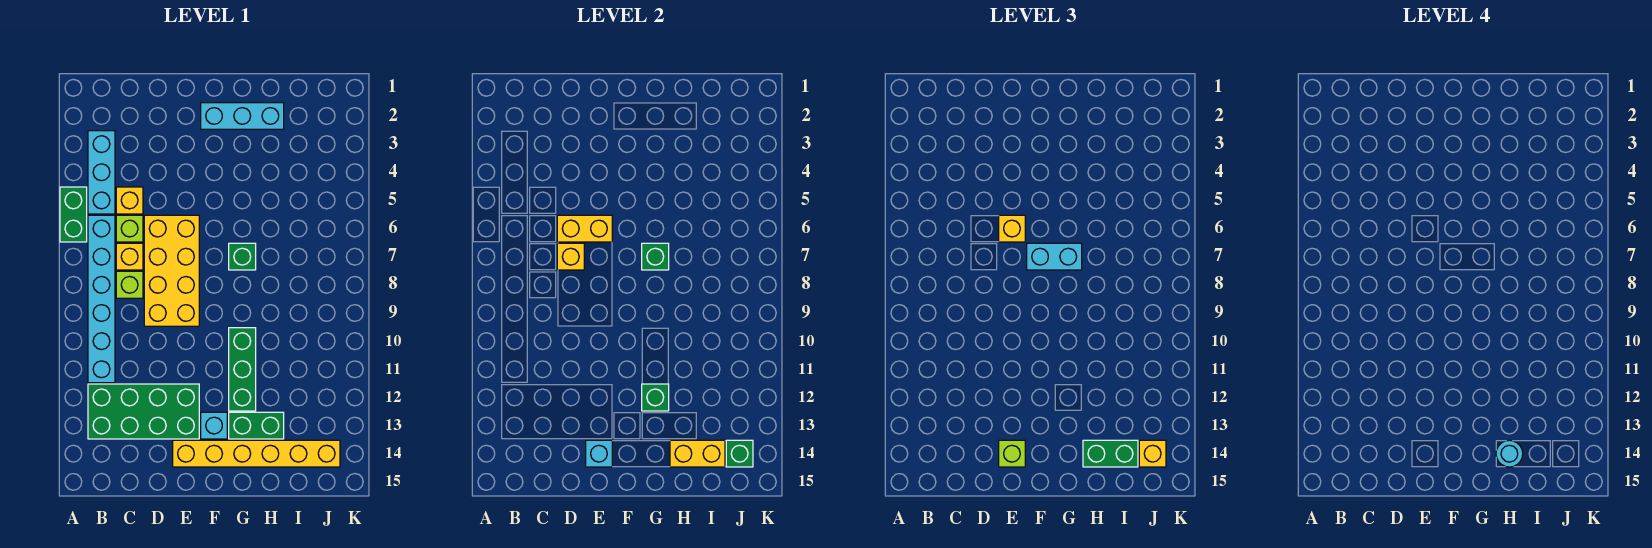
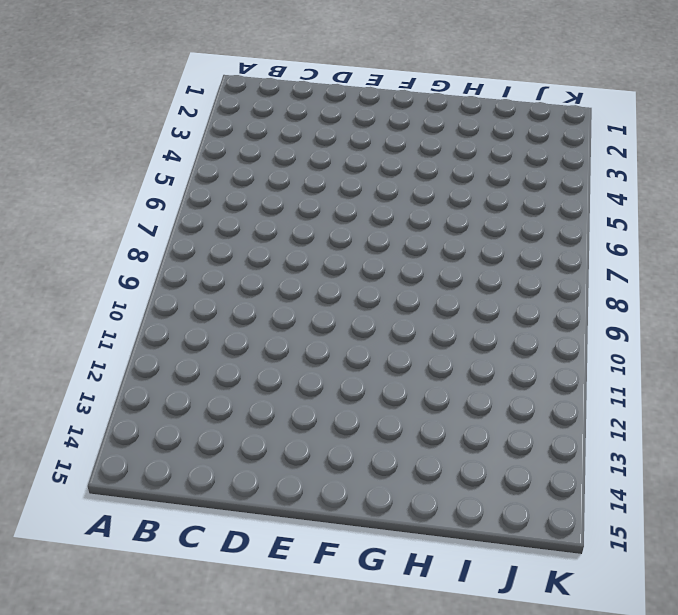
none -> green brick A5:A6 level 1
none -> cyan brick B3:B5 level 1
none -> cyan brick B6:B11 level 1

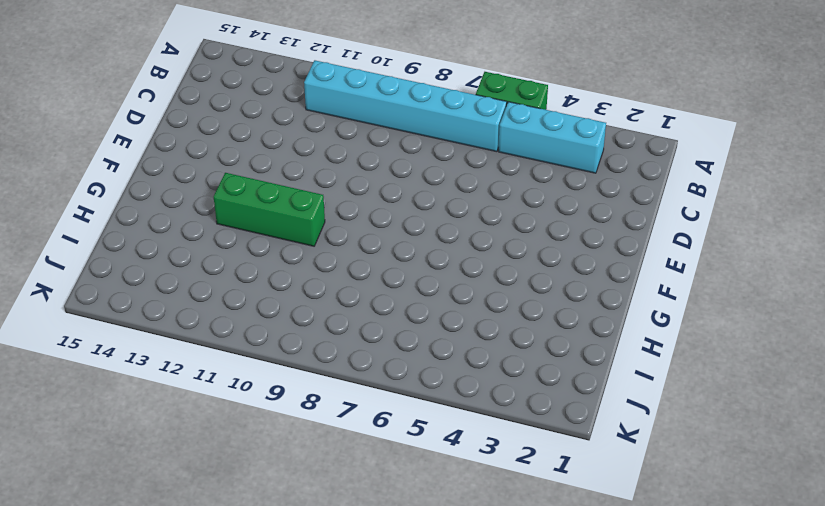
none -> green brick B12:E13 level 1
none -> yellow brick C5 level 1
none -> lime brick C6 level 1

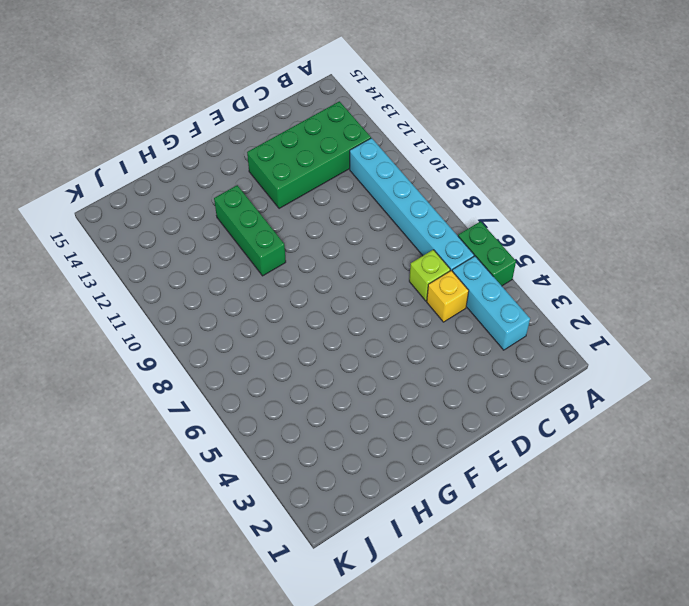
none -> yellow brick C7 level 1
none -> lime brick C8 level 1
none -> yellow brick D6:E9 level 1

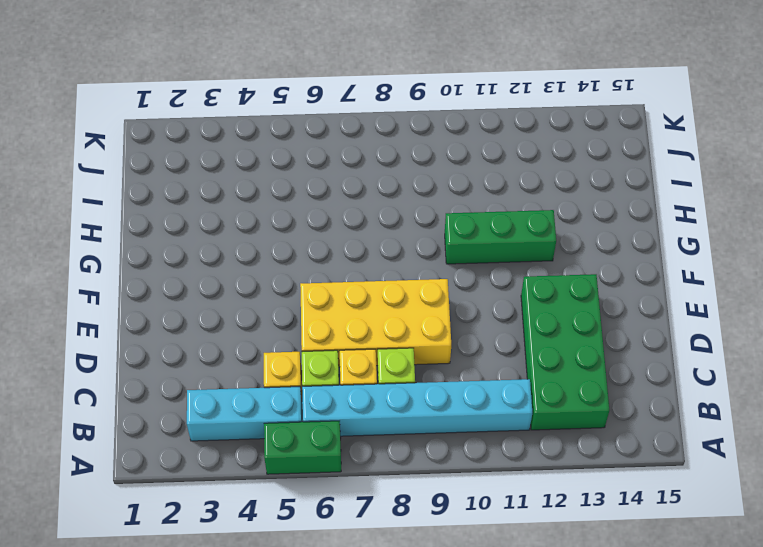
none -> yellow brick E14:J14 level 1
none -> cyan brick F2:H2 level 1
none -> cyan brick F13 level 1

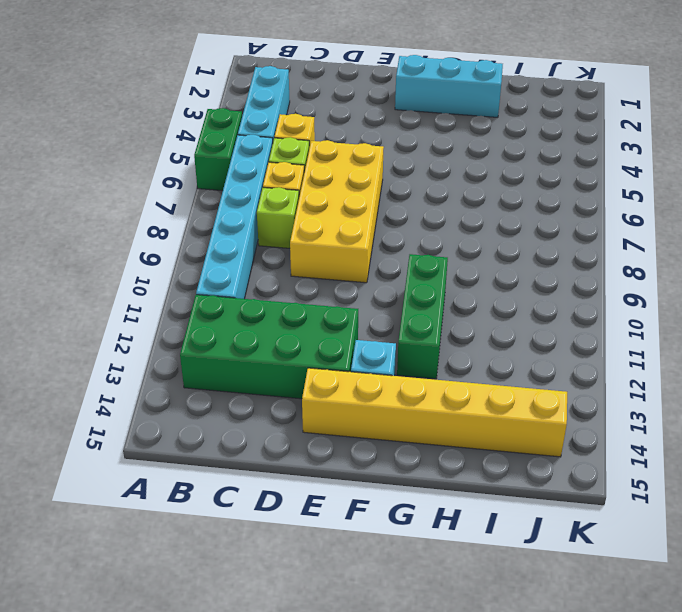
none -> green brick G7 level 1
none -> green brick G13:H13 level 1
none -> yellow brick D6:E6 level 2

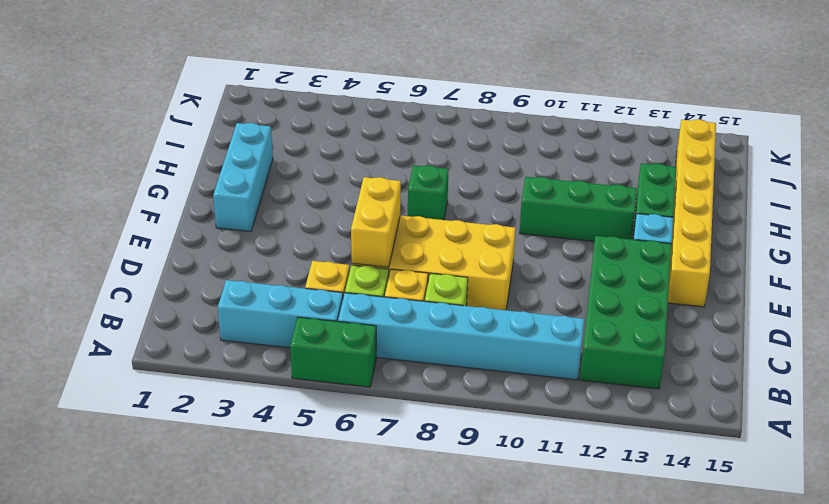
none -> yellow brick D7 level 2
none -> cyan brick E14 level 2
none -> green brick G7 level 2

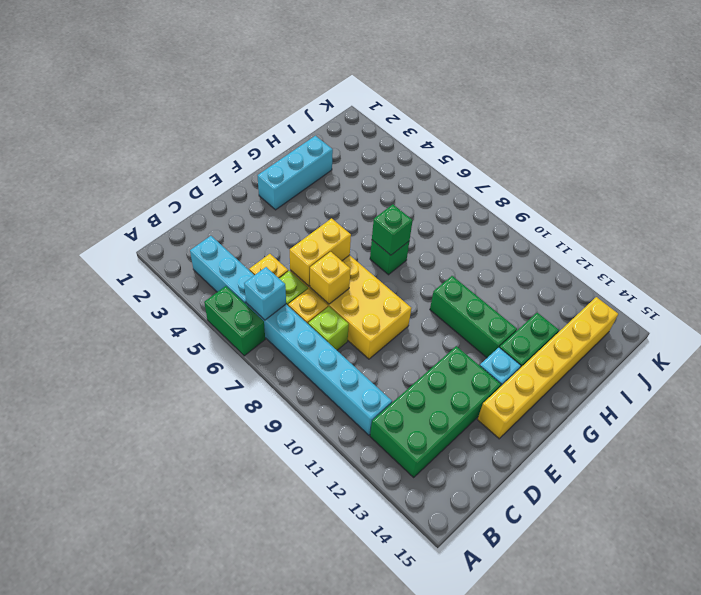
cyan brick B6 level 2 -> cyan brick E14 level 2
none -> green brick G12 level 2
none -> yellow brick H14:I14 level 2
none -> green brick J14 level 2

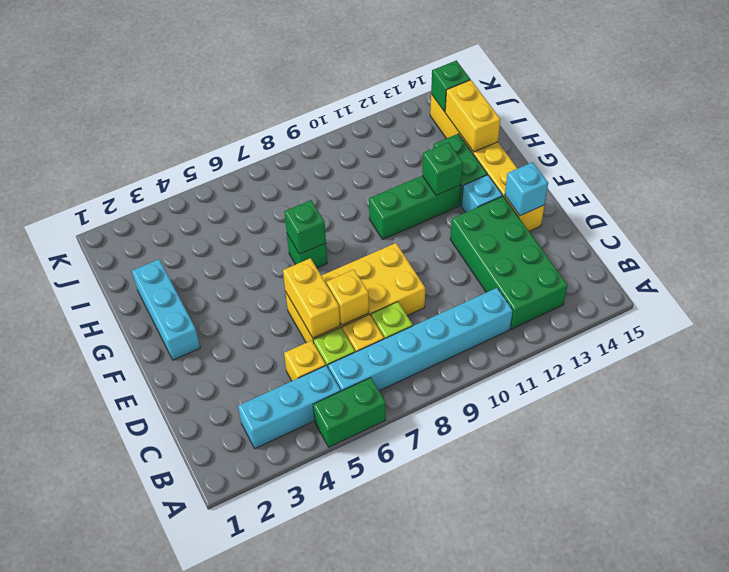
none -> yellow brick E6 level 3
none -> lime brick E14 level 3
none -> cyan brick F7:G7 level 3

